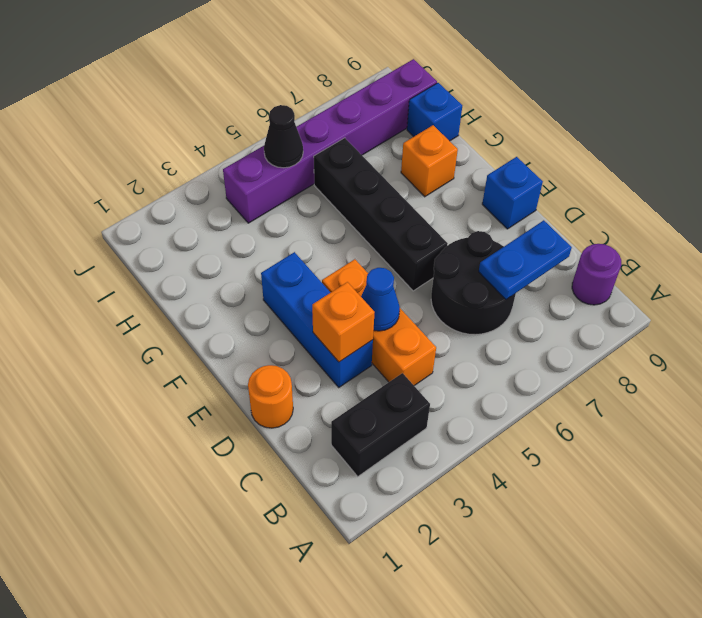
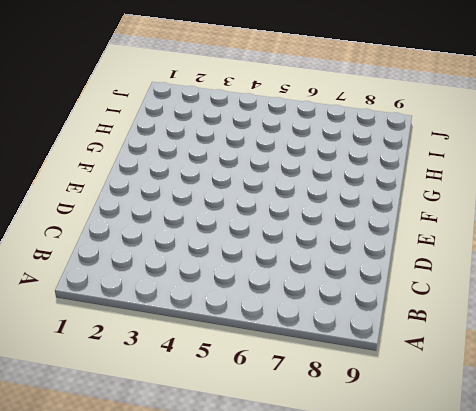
none -> black brick B2:B3 level 1
none -> purple round brick B9 level 1
none -> orange brick C4:E4 level 1

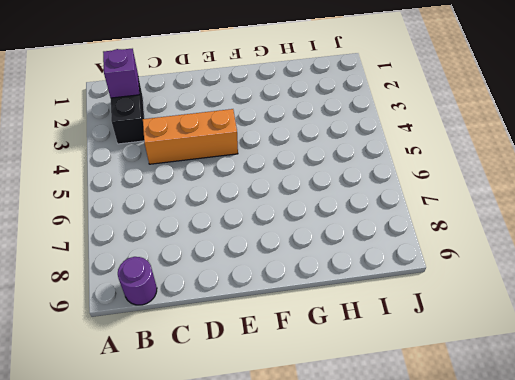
purple brick B2 level 2 -> none
none -> black round brick C6:D7 level 1
none -> orange round brick D1 level 1
none -> blue brick D3:F3 level 1

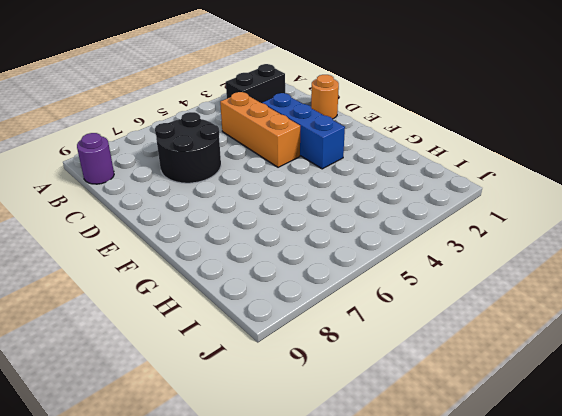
none -> black brick E6:H6 level 1
none -> blue brick E9 level 1
none -> orange brick G8 level 1

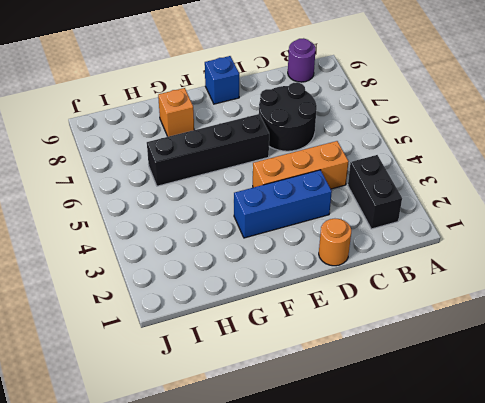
none -> blue brick H9 level 1
none -> purple brick I4:I9 level 1
none -> blue plate C7:C8 level 2

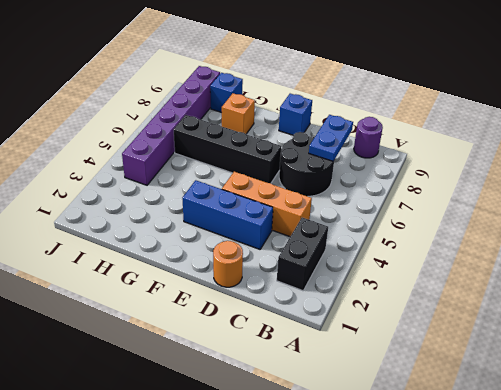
none -> orange brick D3 level 2
none -> blue cone D4 level 2
none -> black cone I5 level 2

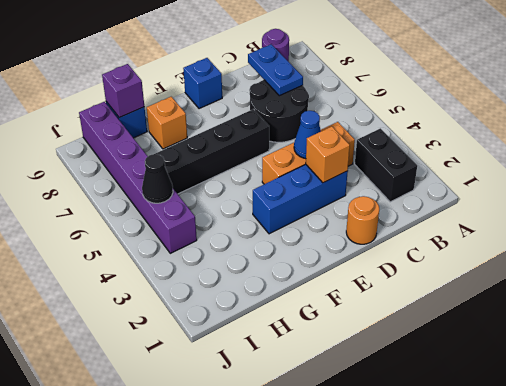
purple brick H9 level 2 -> none

